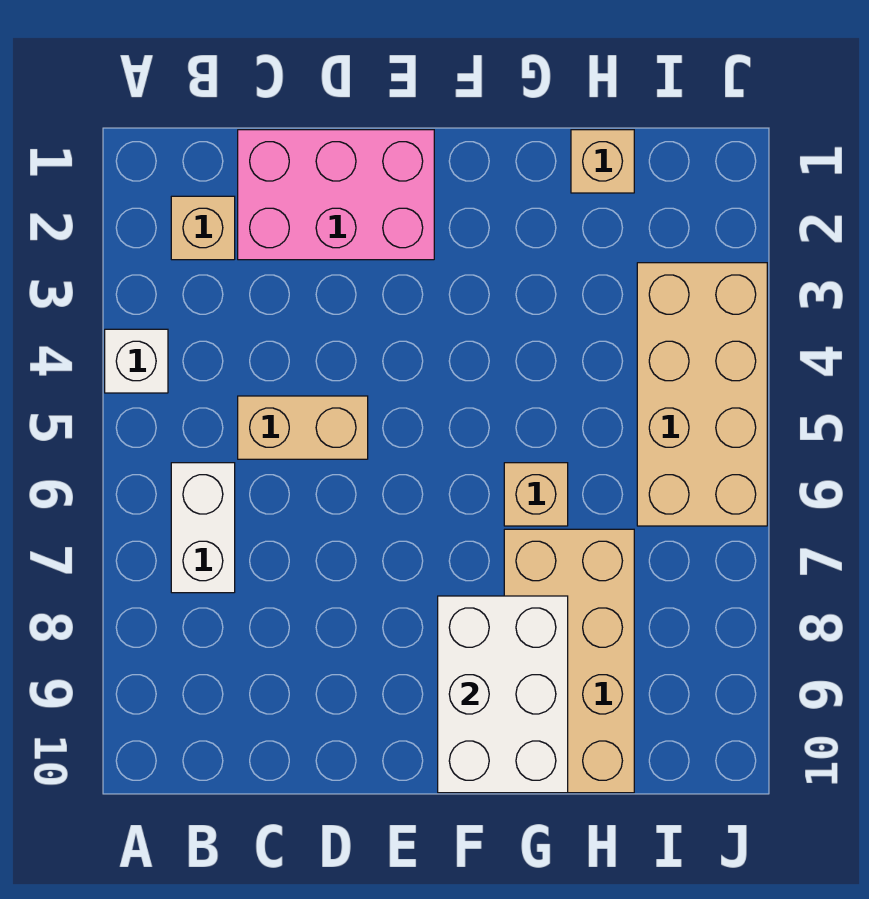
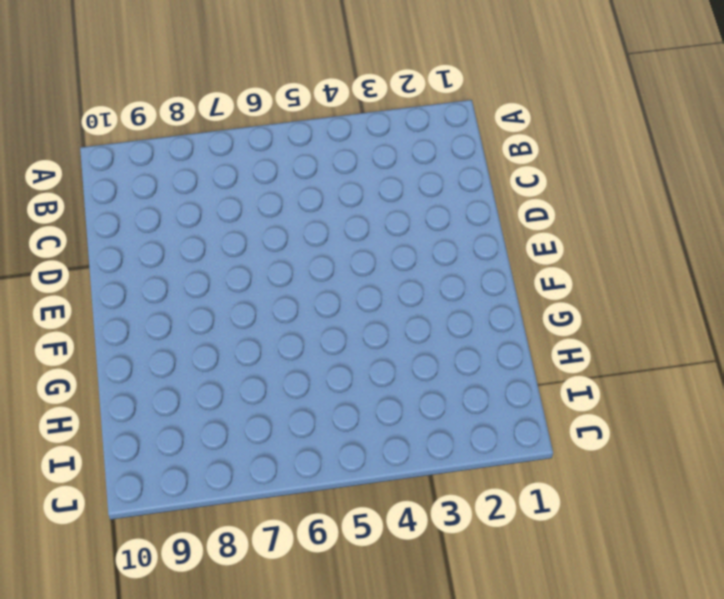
none -> white brick A4 level 1
none -> tan brick B2 level 1

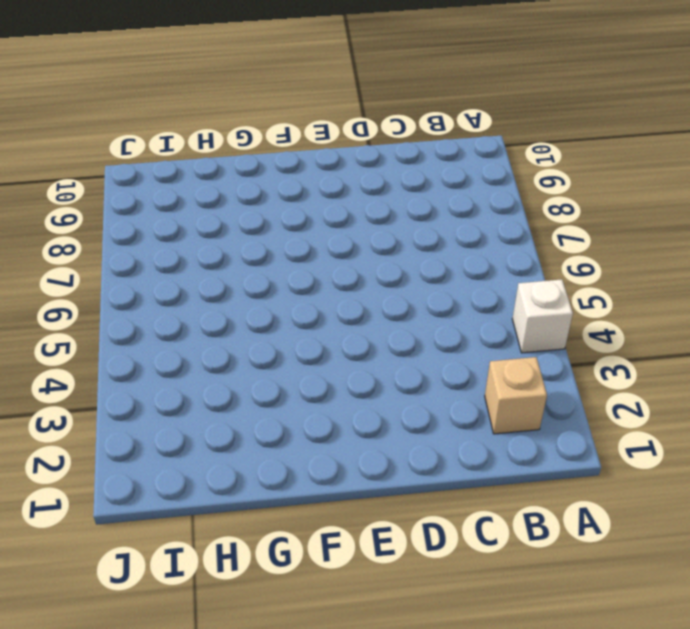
none -> white brick B6:B7 level 1
none -> pink brick C1:E2 level 1

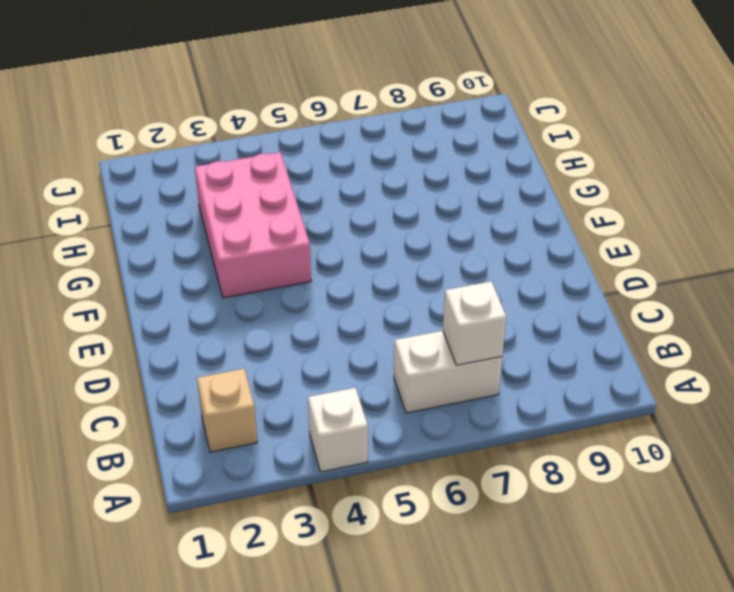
white brick B7 level 2 -> none
pink brick F3:H4 level 1 -> pink brick C1:E2 level 1
none -> tan brick C5:D5 level 1
none -> tan brick G6 level 1

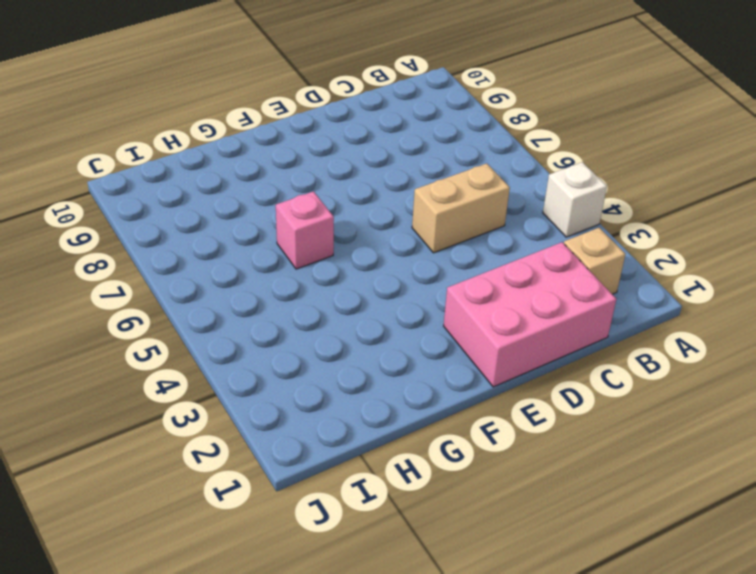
pink brick G6 level 1 -> tan brick G6 level 1
none -> white brick B6:B7 level 1
none -> tan brick G7:H10 level 1

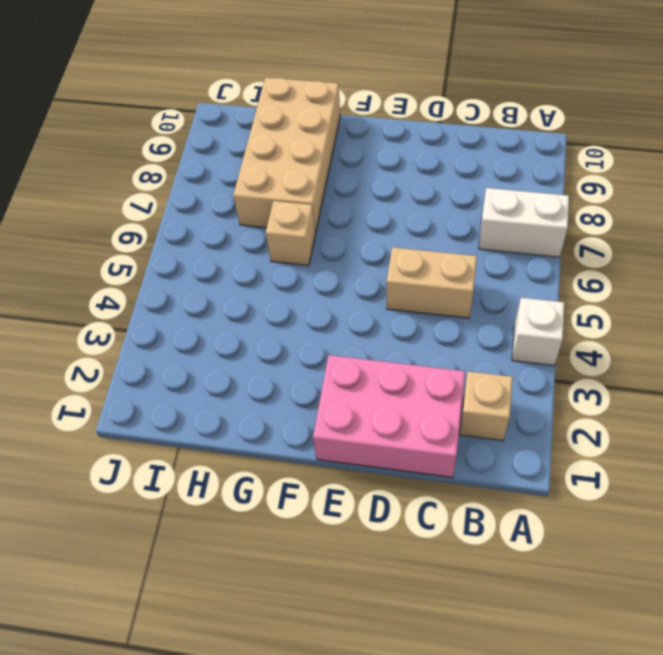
white brick A7:B7 level 1 -> white brick B6:B7 level 1
none -> tan brick H1 level 1
none -> tan brick I3:J6 level 1

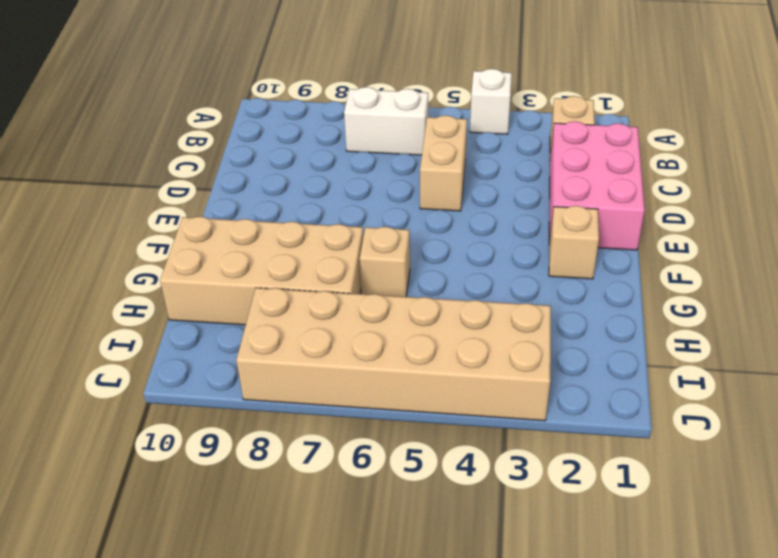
tan brick F2 level 1 -> tan brick H1 level 1
tan brick I3:J8 level 1 -> tan brick I3:J6 level 1
none -> white brick F8:G10 level 2

